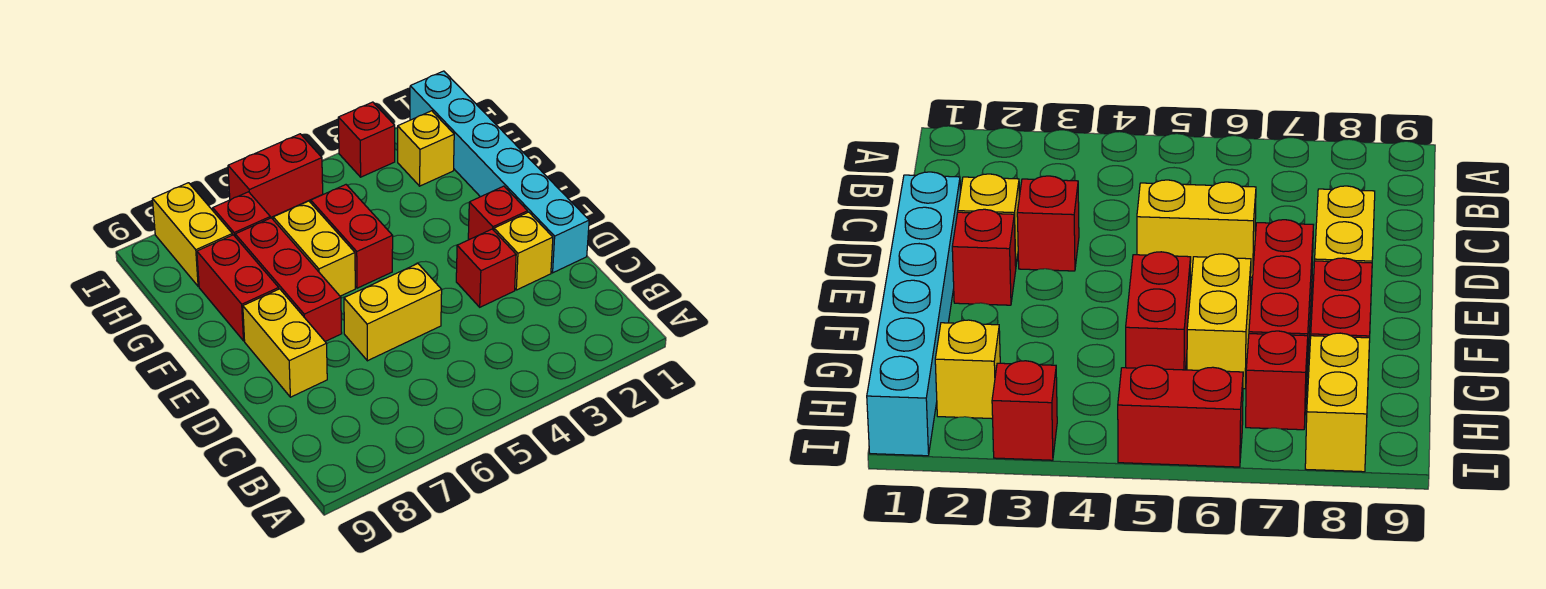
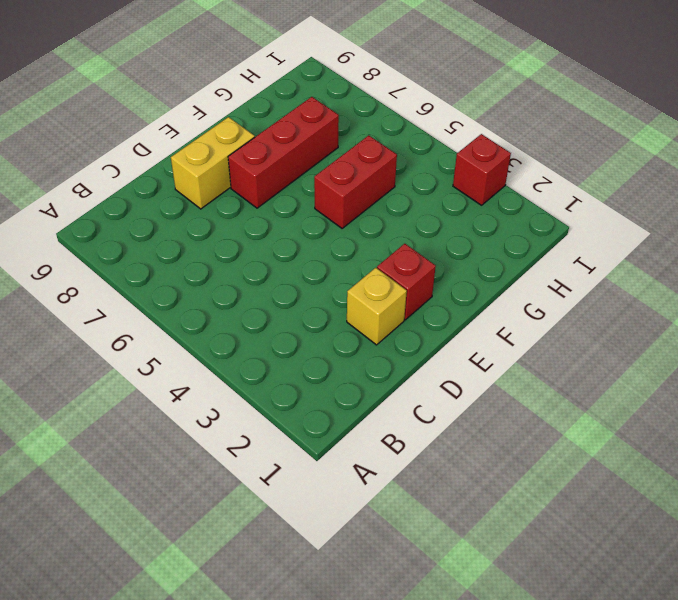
none -> cyan brick D1:I1 level 1
none -> red brick D3 level 1
none -> yellow brick D5:D6 level 1

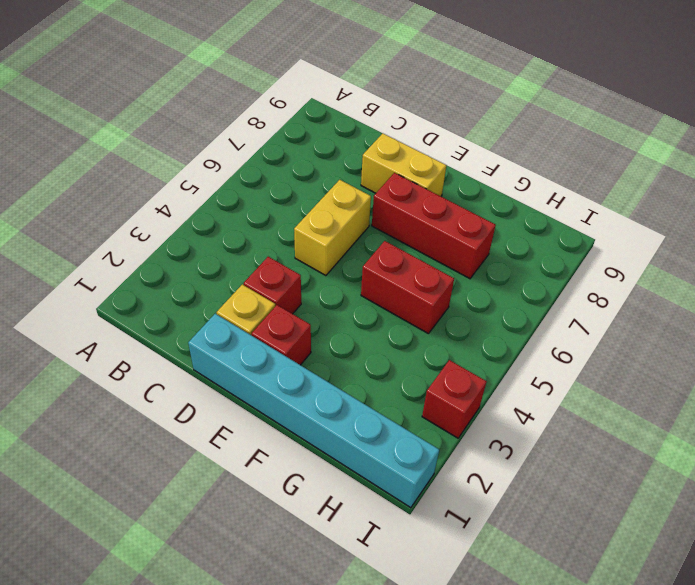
none -> yellow brick F6:G6 level 1
none -> red brick F8:G8 level 1
none -> yellow brick H2 level 1

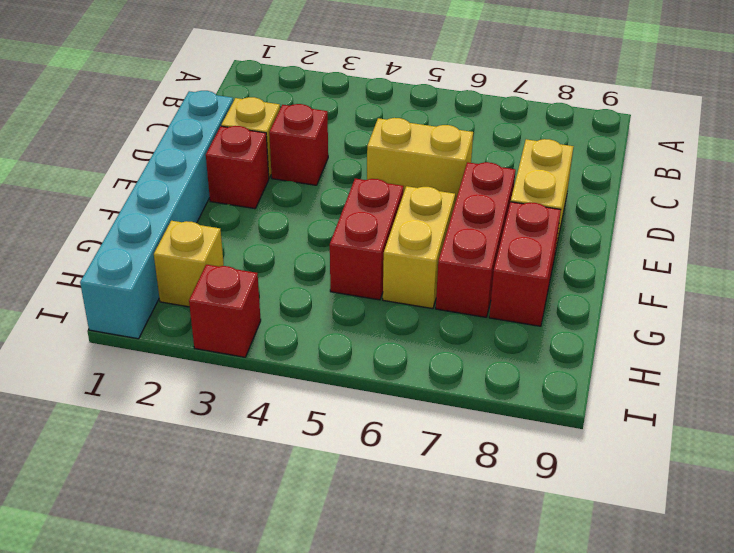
none -> red brick H7 level 1
none -> yellow brick H8:I8 level 1
none -> red brick I5:I6 level 1

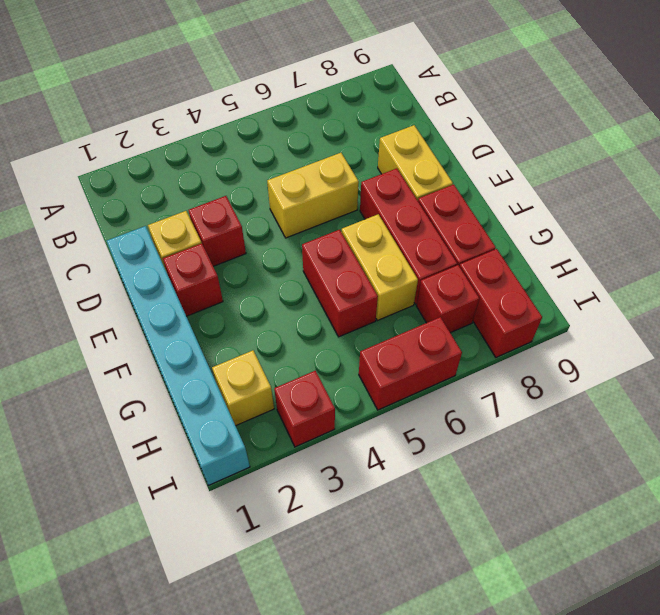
red brick H8:I8 level 1 -> yellow brick H8:I8 level 1

